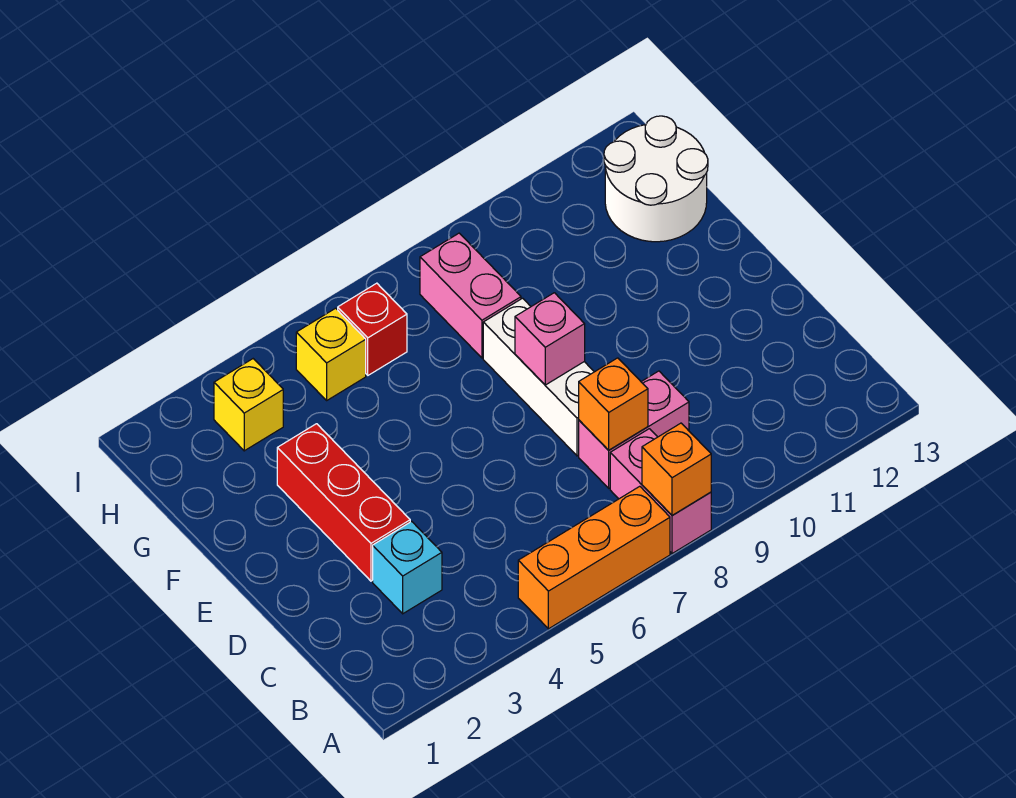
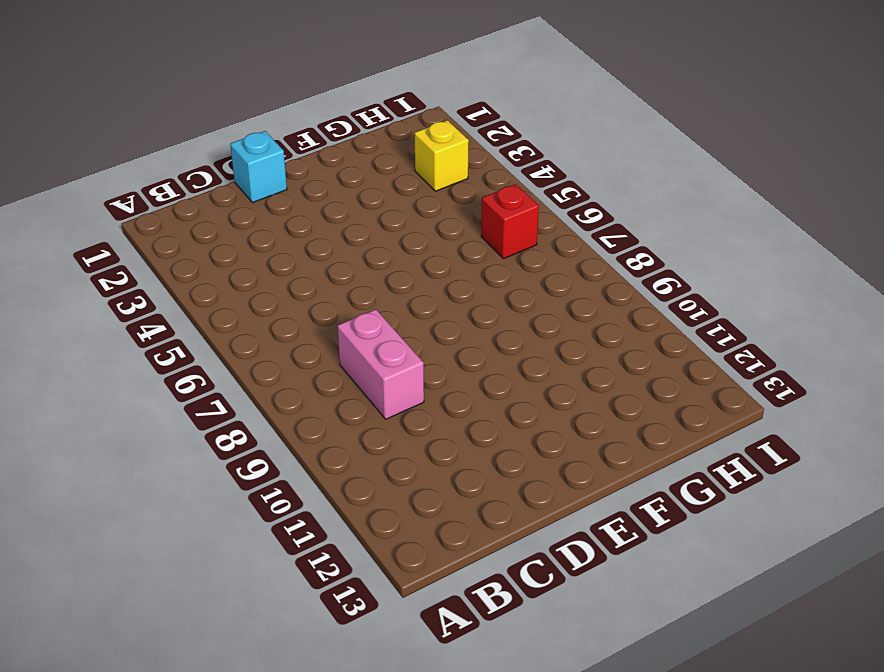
cyan brick D1 level 1 -> cyan brick C3 level 1
none -> orange brick A5:A7 level 1
none -> pink brick A8:B8 level 1
none -> red brick D3:F3 level 1

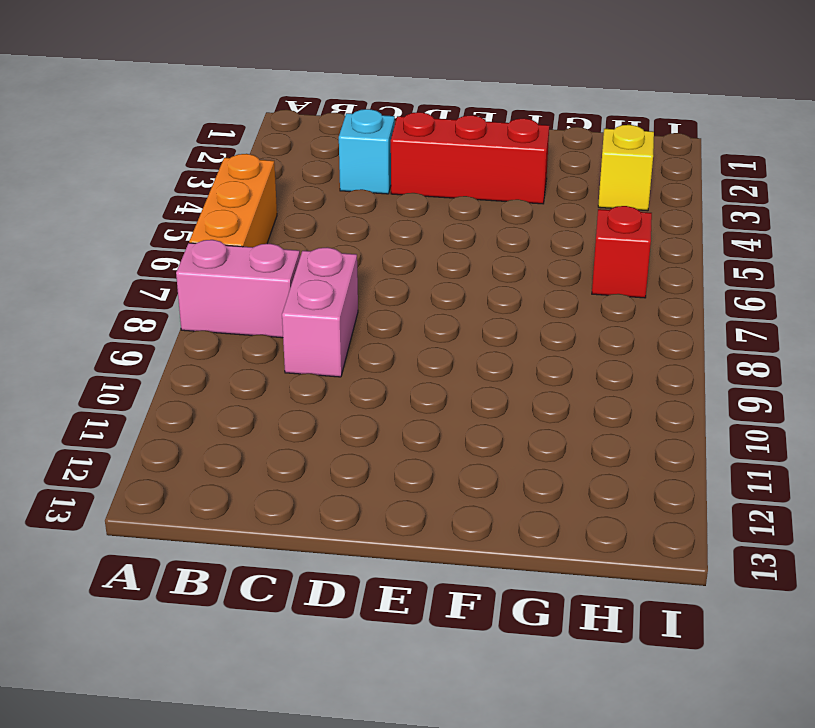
none -> white brick D8:F8 level 1
none -> pink brick G8:H8 level 1
none -> white round brick G12:H13 level 1

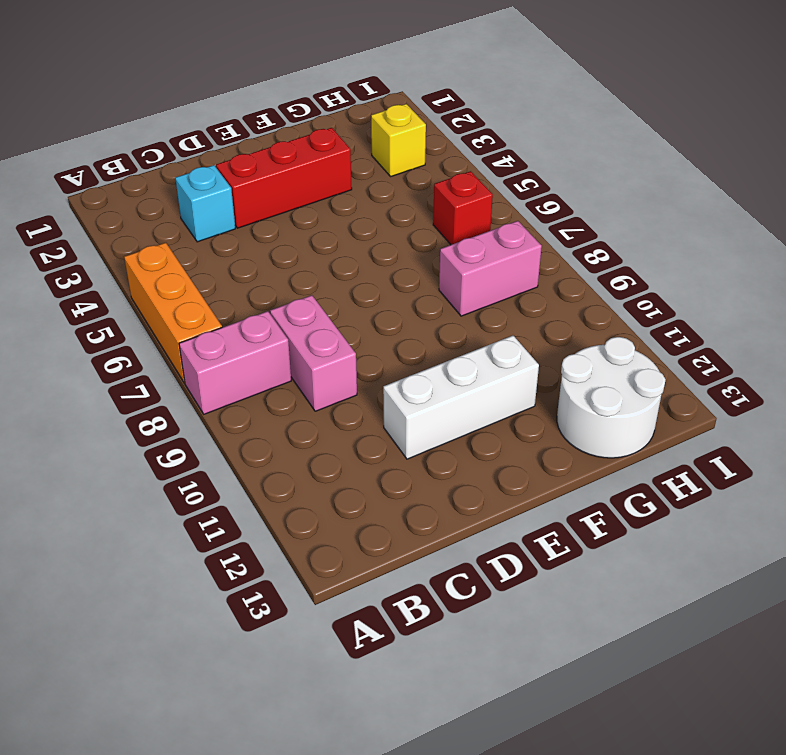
white brick D11:F11 level 1 -> white brick D8:F8 level 1
none -> yellow brick H5 level 1
none -> orange brick A8 level 2
none -> orange brick C8 level 2

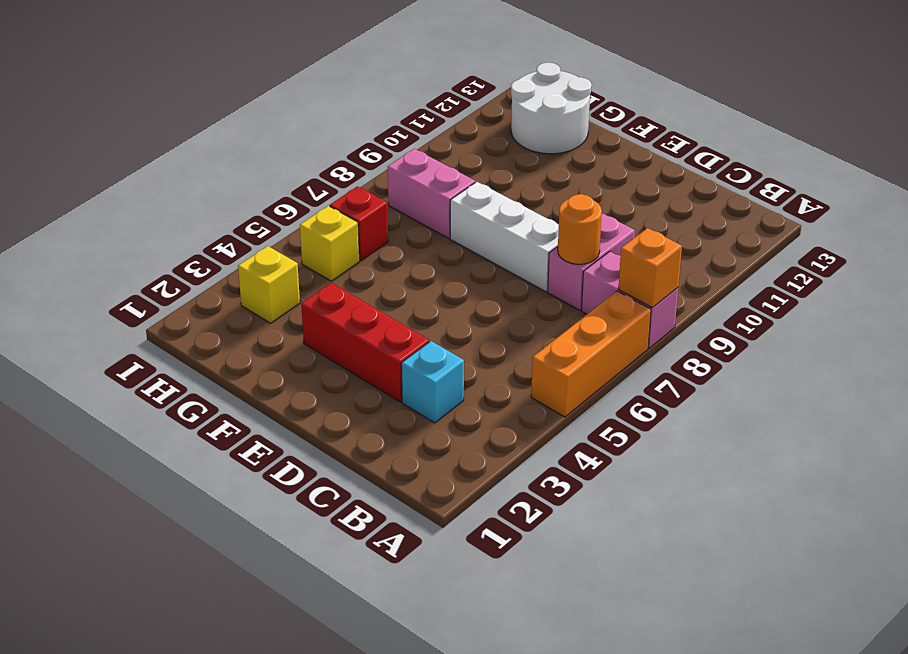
orange round brick C8 level 2 -> orange brick C8 level 2
none -> pink brick E8 level 2

